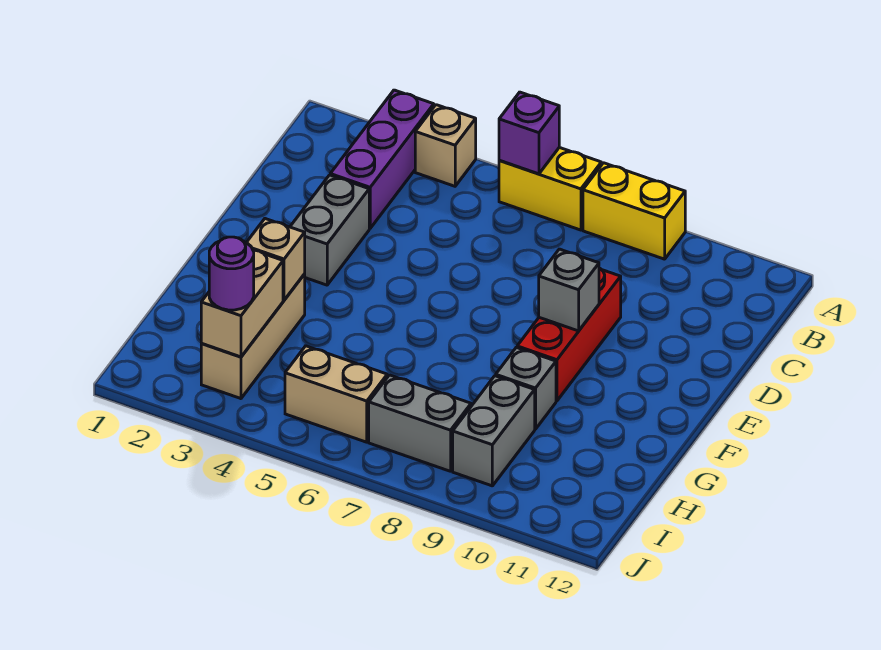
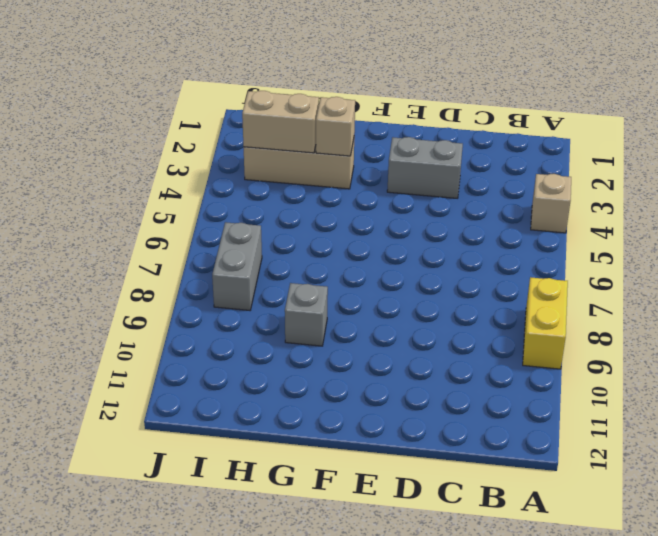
none -> purple brick A3:C3 level 1
none -> yellow brick A6:A7 level 1
none -> red brick D9:F9 level 1

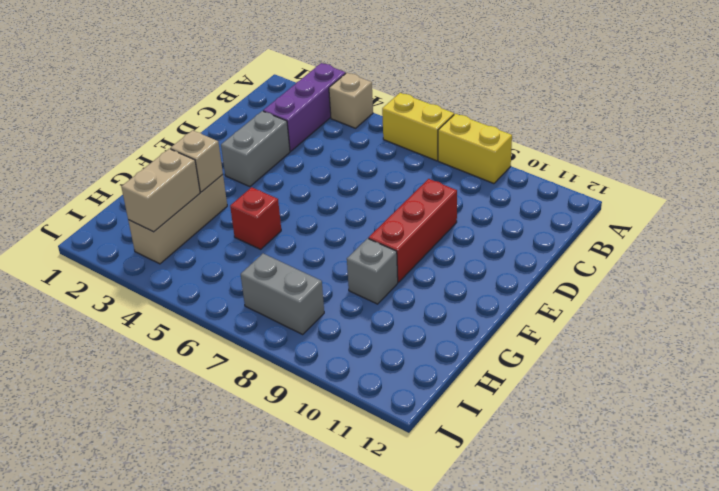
red brick G5 level 1 -> none
none -> grey brick H9:I9 level 1
none -> tan brick I5:I6 level 1
none -> purple brick A6 level 2

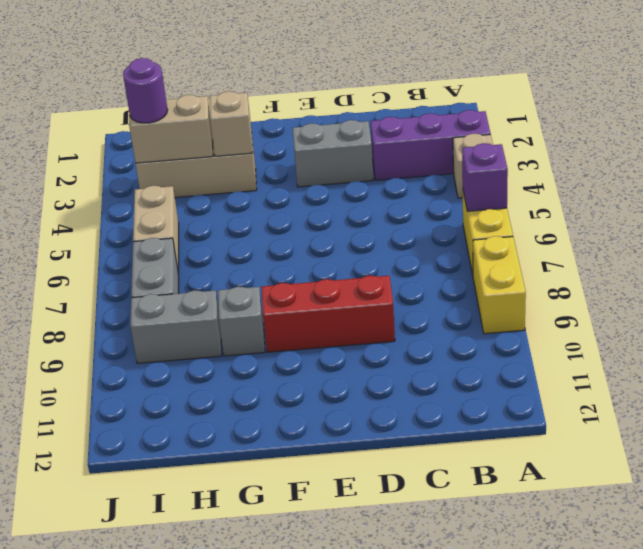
none -> grey brick E9 level 2

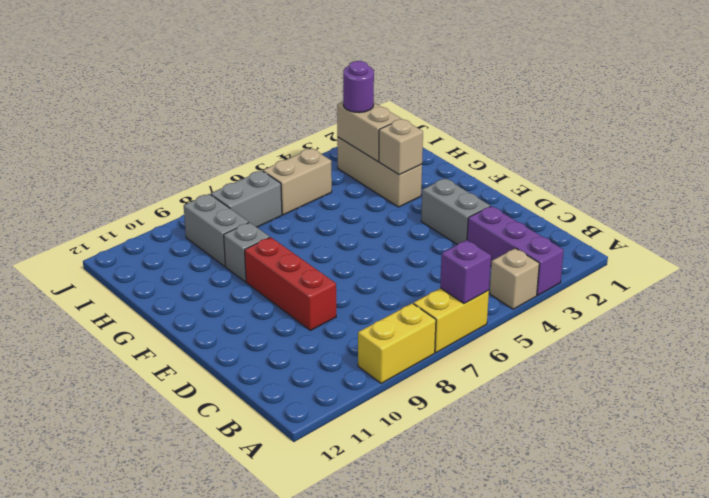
none -> grey brick E9 level 2

